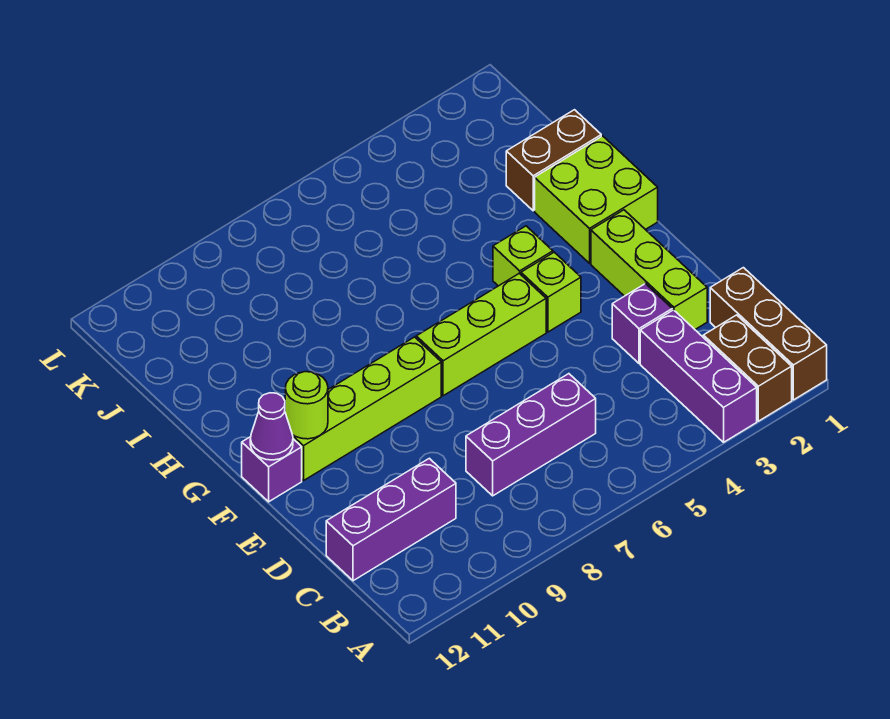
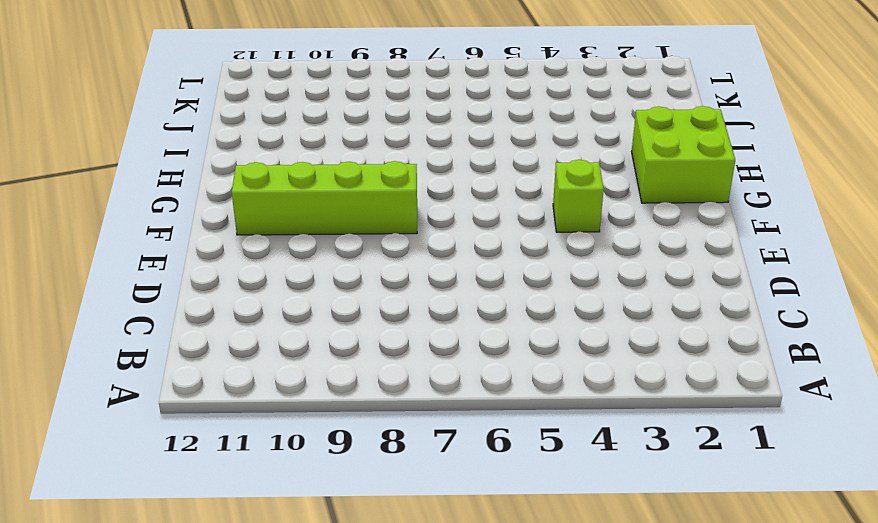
none -> brown brick A1:C1 level 1
none -> brown brick A2:B2 level 1
none -> purple brick A3:C3 level 1

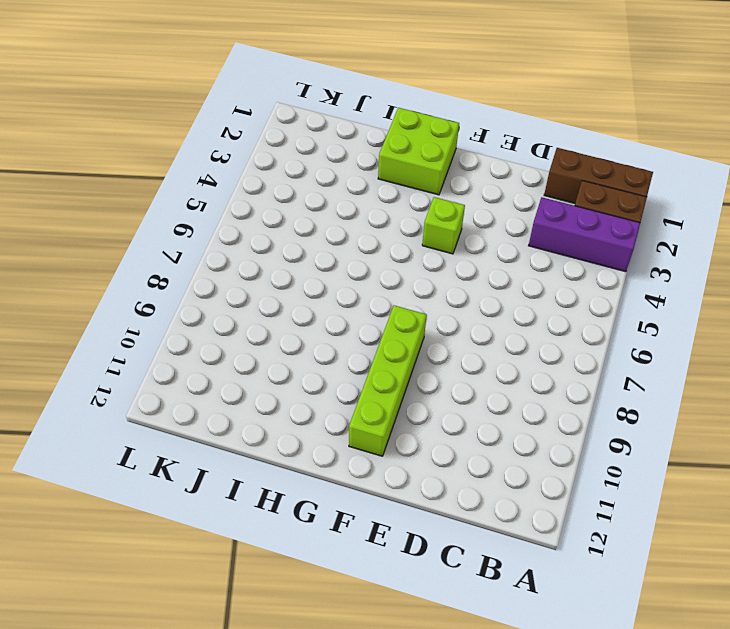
none -> purple brick C6:C8 level 1
none -> purple brick C10:C12 level 1
none -> lime brick D2:F2 level 1

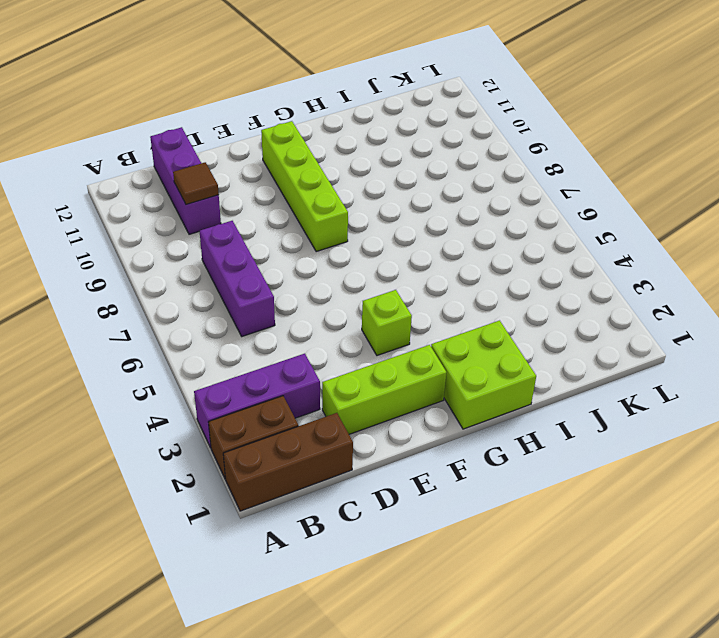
brown tile C10 level 2 -> none
none -> purple brick D3 level 1
none -> lime brick F5:F7 level 1
none -> purple brick F12 level 1

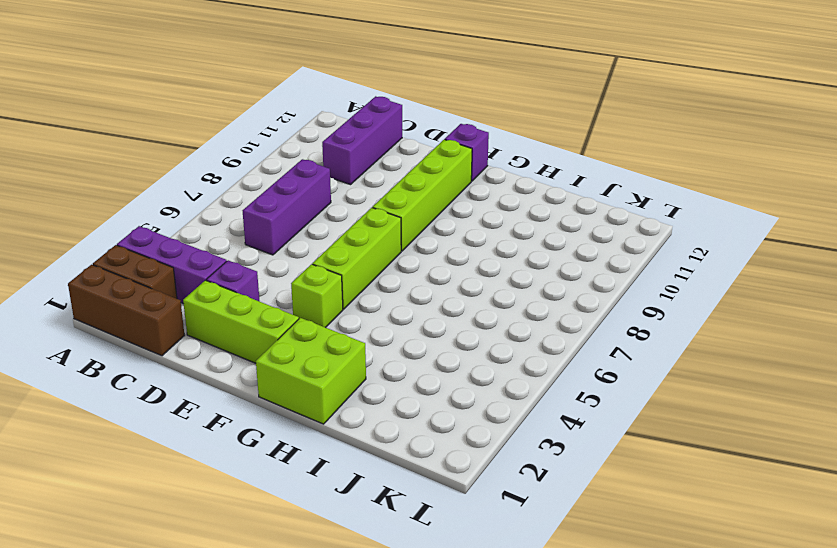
none -> lime brick G4 level 1
none -> brown brick I1:I2 level 1
none -> lime round brick F11 level 2

